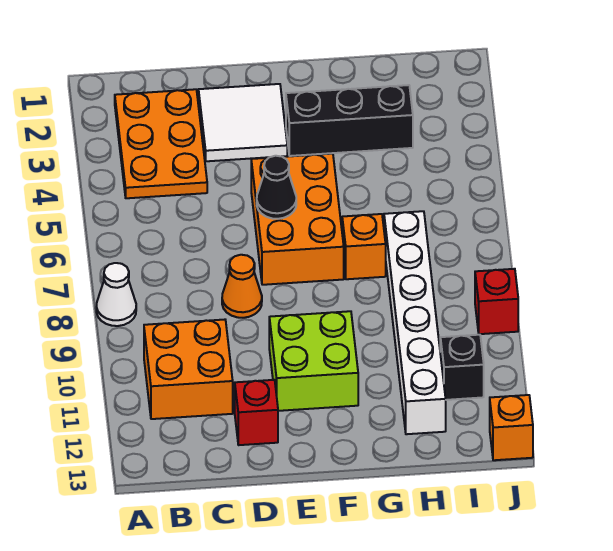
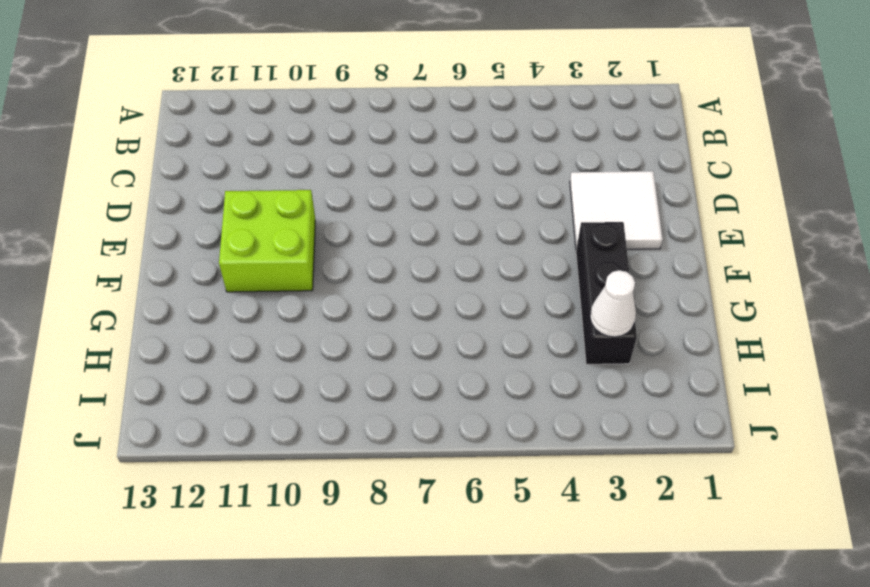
white cone H3 level 2 -> white cone A8 level 1
none -> orange plate B2:C4 level 1
none -> orange brick B10:C11 level 1
none -> orange cone D8 level 1

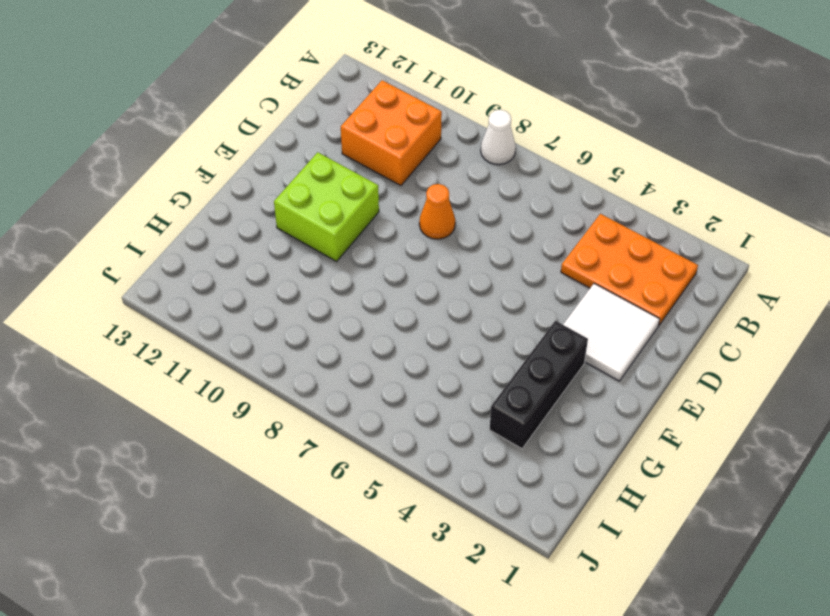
none -> red brick D12 level 1
none -> orange brick E5:F7 level 1
none -> orange brick G7 level 1

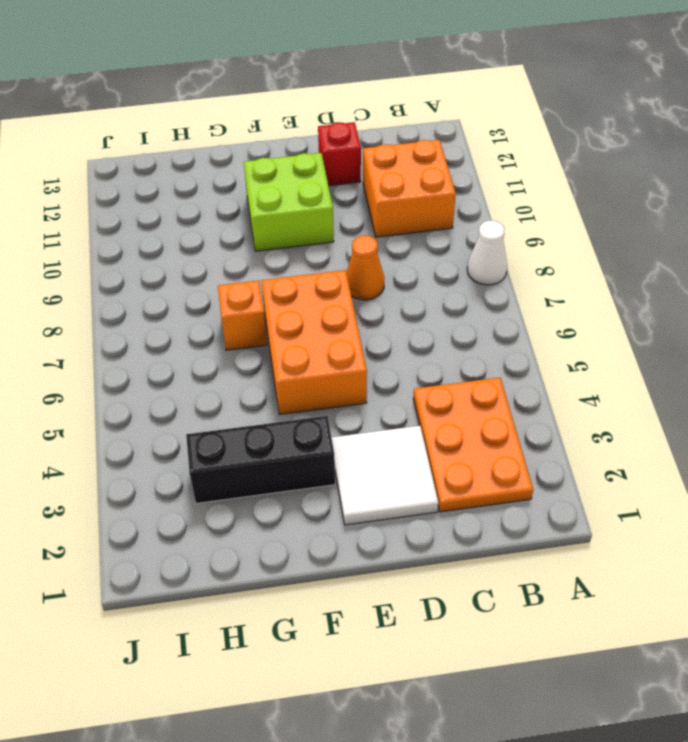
none -> white brick H7:H12 level 1
none -> black brick I11 level 1
none -> red brick J9 level 1

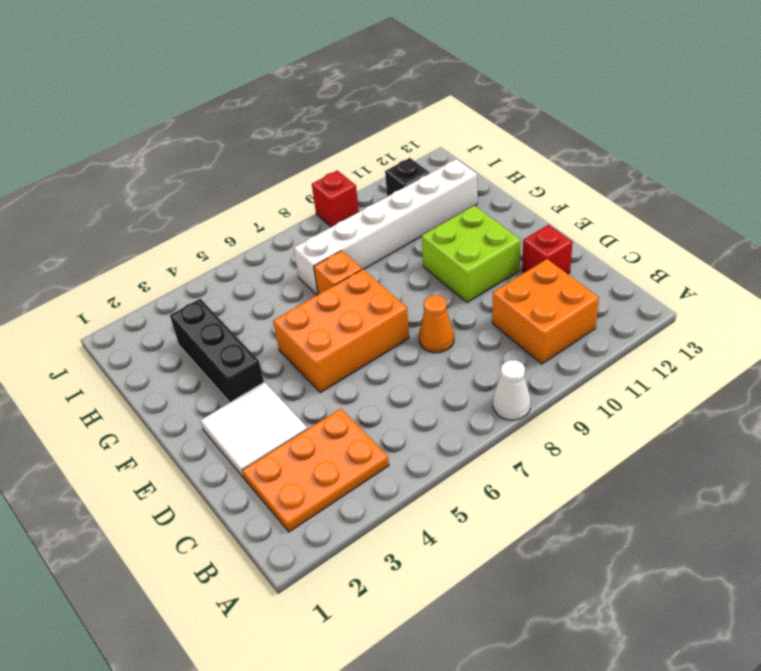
none -> orange brick J13 level 1
none -> black cone E6 level 2

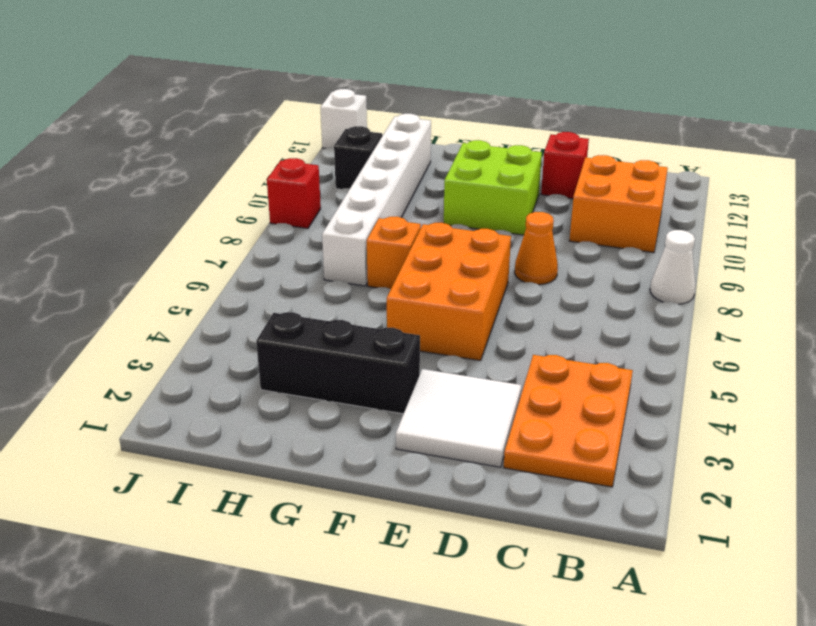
white brick J13 level 1 -> orange brick J13 level 1
none -> black cone E6 level 2

